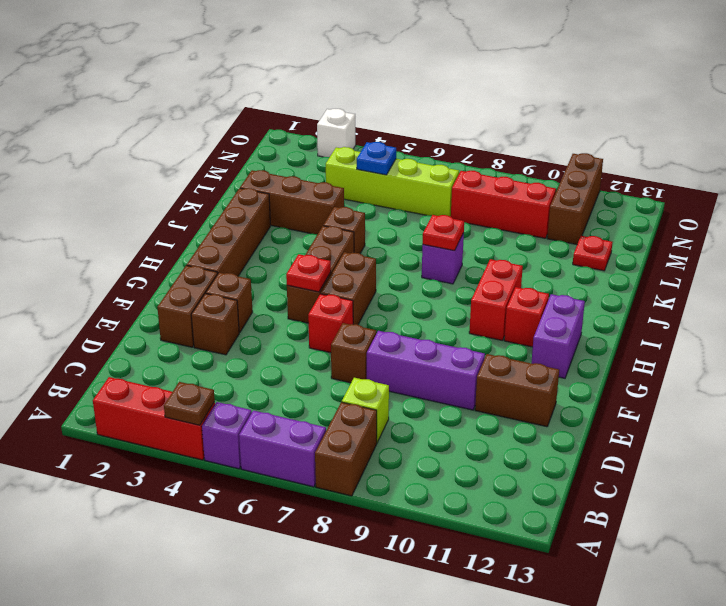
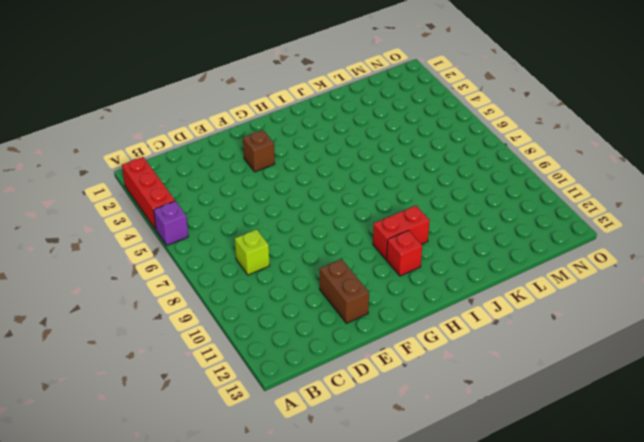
none -> purple brick A6:A7 level 1
none -> brown brick A8:B8 level 1
none -> brown brick E2:F2 level 1
none -> brown brick E3 level 1

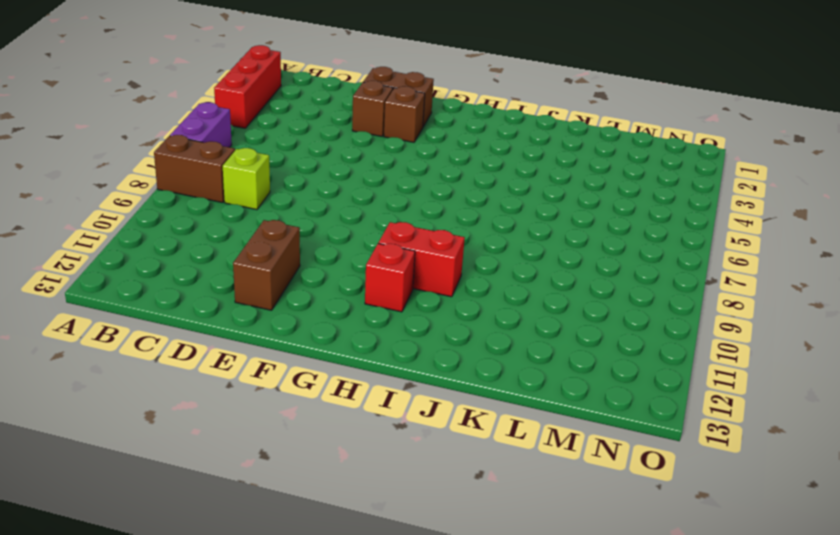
none -> purple brick A5 level 1
none -> brown brick E7 level 1
none -> purple brick E8:E10 level 1
none -> red brick F6 level 1

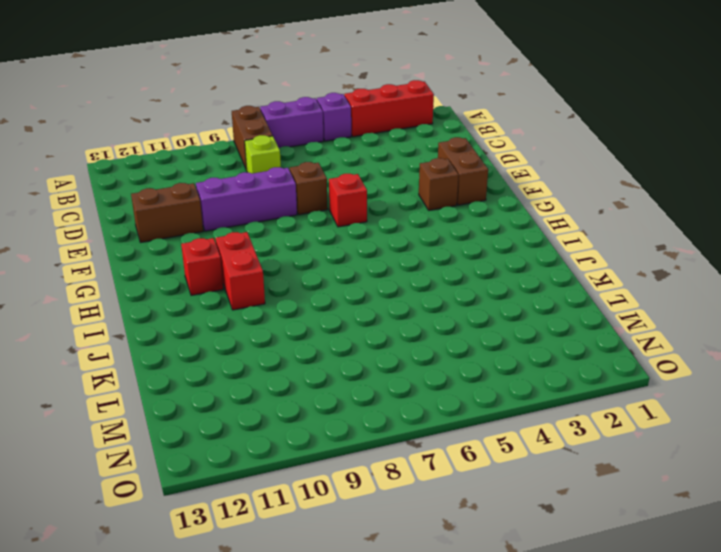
none -> brown brick E3 level 1
none -> brown brick G2:J2 level 1
none -> brown brick G5:I5 level 1
none -> brown brick G6:H6 level 1

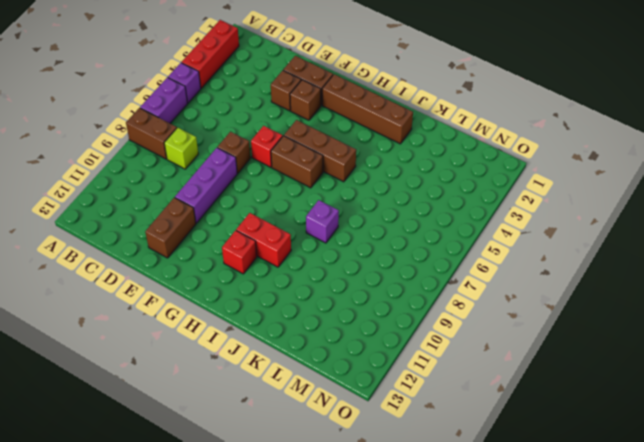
none -> purple brick G12:H12 level 1
none -> brown brick J5 level 1
none -> brown brick K2:K4 level 1
none -> red plate L12 level 1

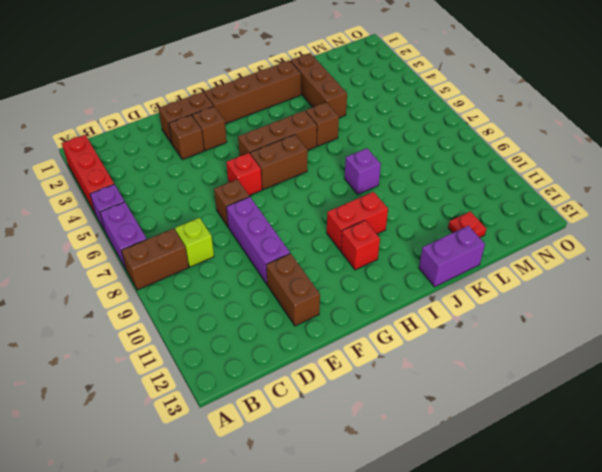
purple brick J13:K13 level 1 -> purple brick G12:H12 level 1
none -> lime brick M4:M7 level 1
none -> red brick M8:M10 level 1
none -> brown brick M11:O11 level 1
none -> white brick O3 level 1

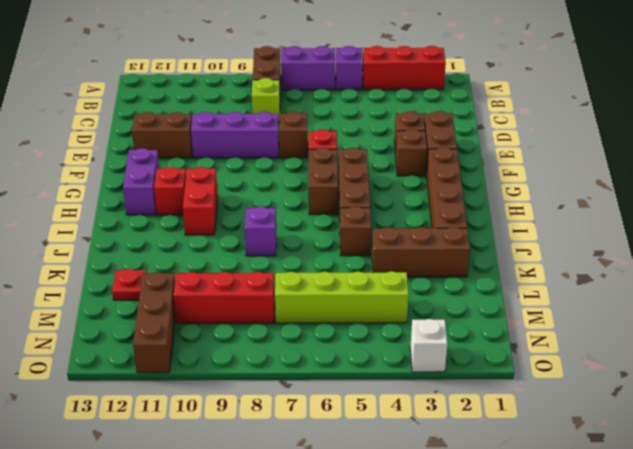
none -> brown plate A4 level 2
none -> red plate G5 level 2
none -> red plate J8 level 2
none -> blue plate M5 level 2

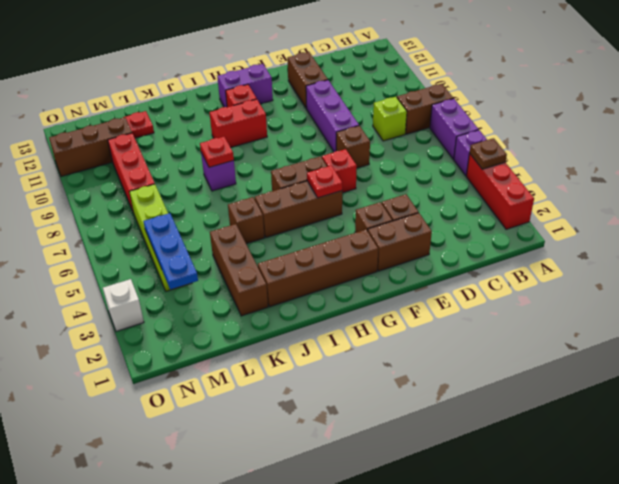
blue plate M3:M5 level 2 -> blue plate M5 level 2

